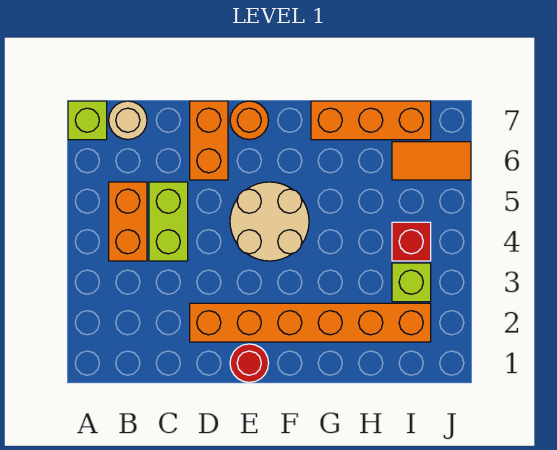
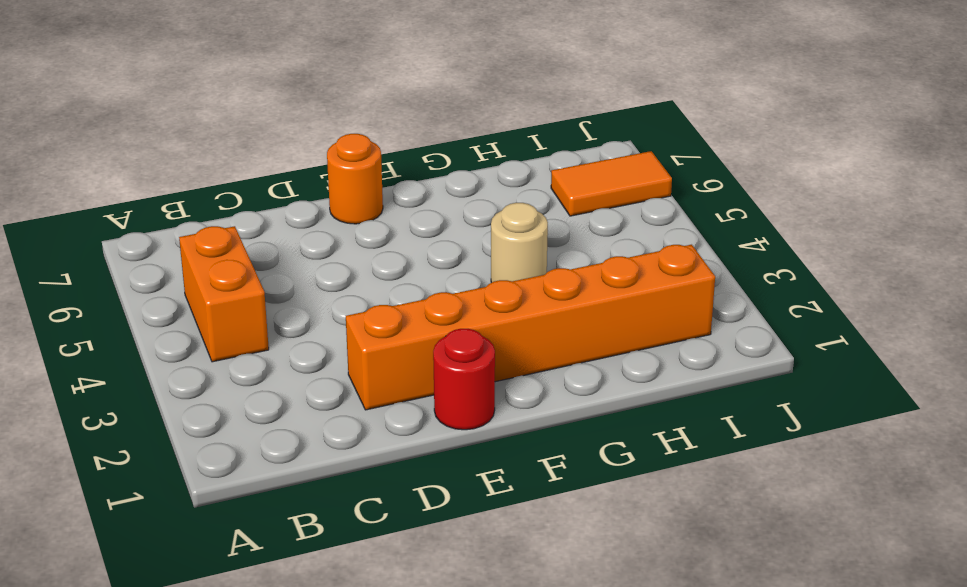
tan round brick G4 level 1 -> tan round brick B7 level 1
none -> lime brick A7 level 1
none -> lime brick C4:C5 level 1
none -> orange brick D6:D7 level 1

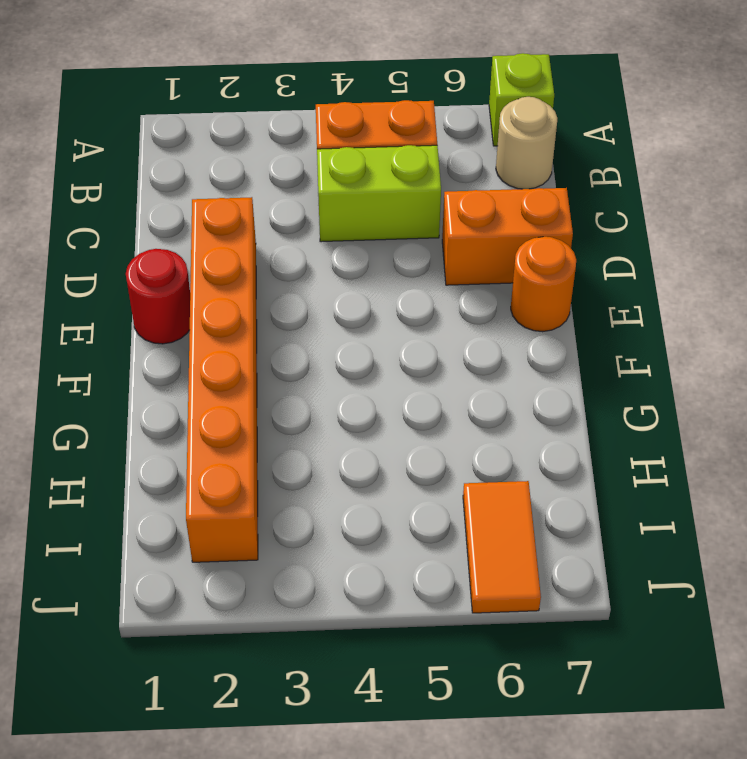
none -> tan round brick E4:F5 level 1
none -> orange brick G7:I7 level 1
none -> lime brick I3 level 1

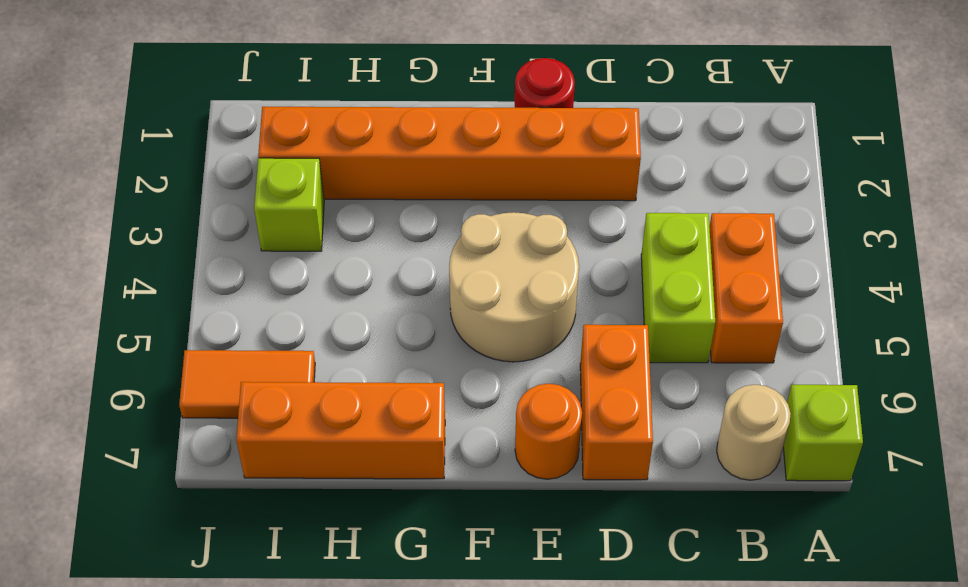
none -> red brick I4 level 1

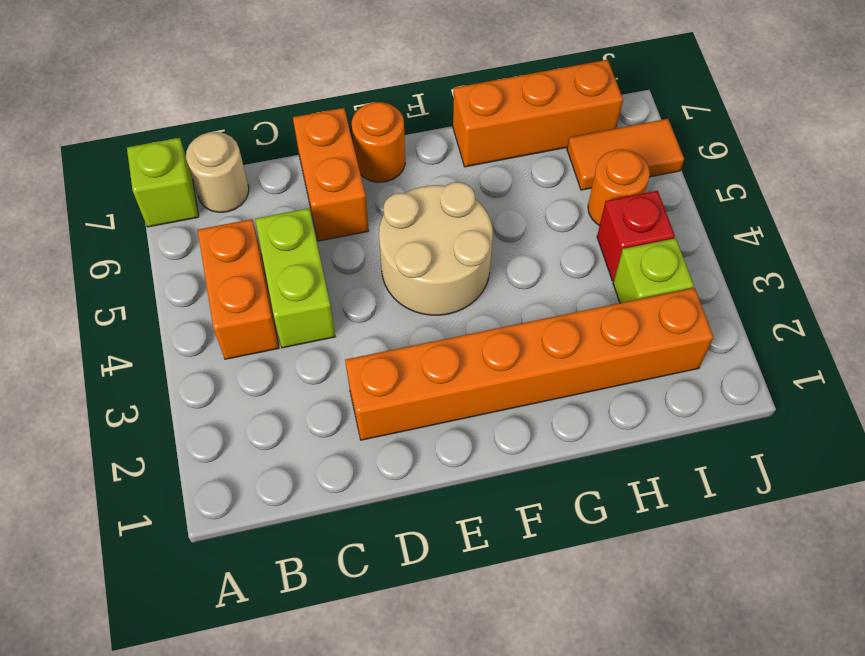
orange round brick I5 level 1 -> none
none -> red round brick E1 level 1

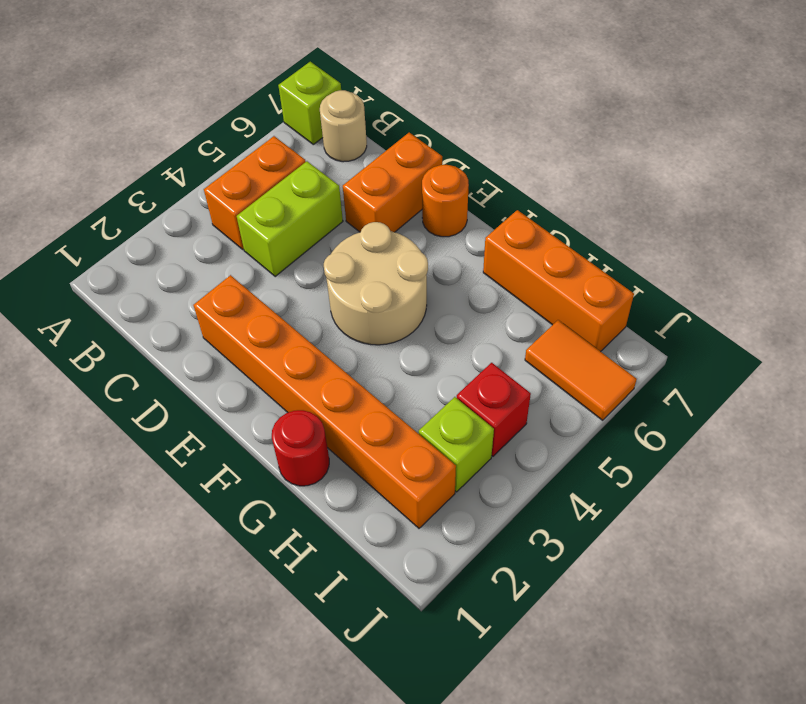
red round brick G1 level 1 -> red round brick E1 level 1

